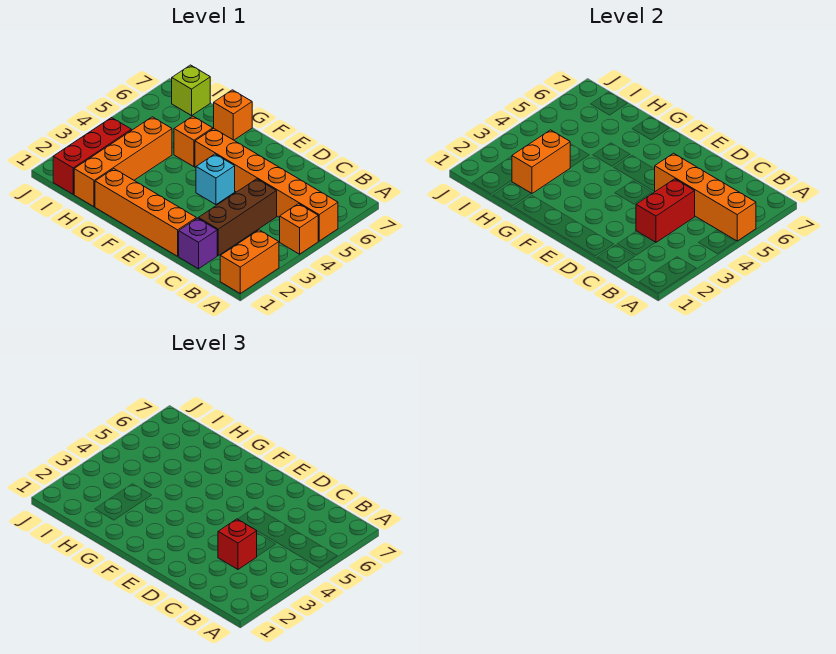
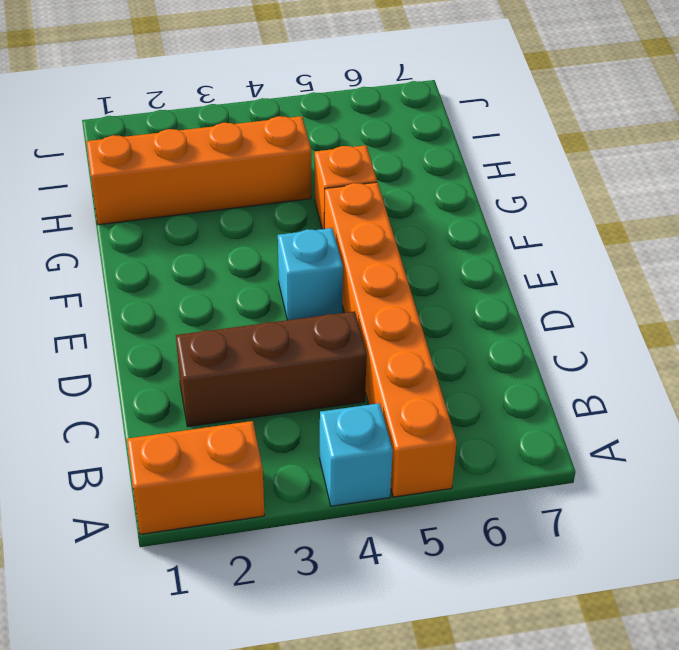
cyan brick A4 level 1 -> orange brick A4 level 1
none -> purple brick C1 level 1
none -> orange brick D1:G1 level 1
none -> orange brick G7 level 1

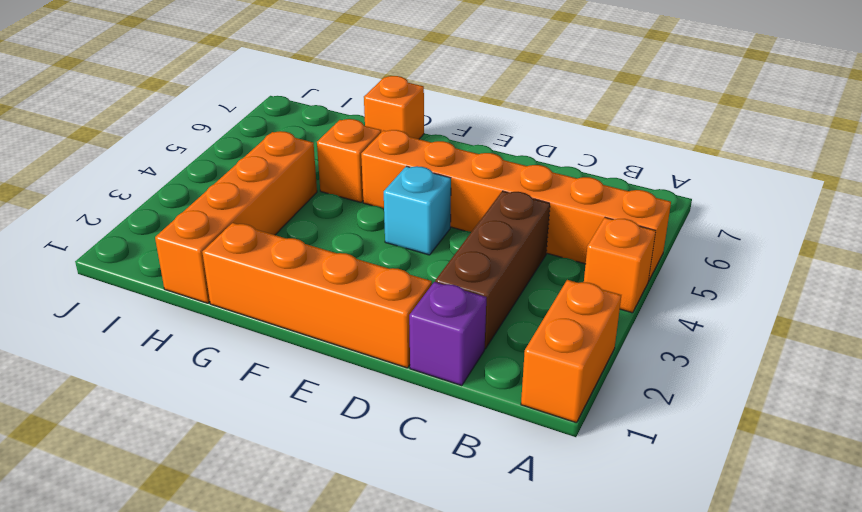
none -> red brick I1:I3 level 1
none -> lime brick I7 level 1
none -> orange brick A5:D5 level 2

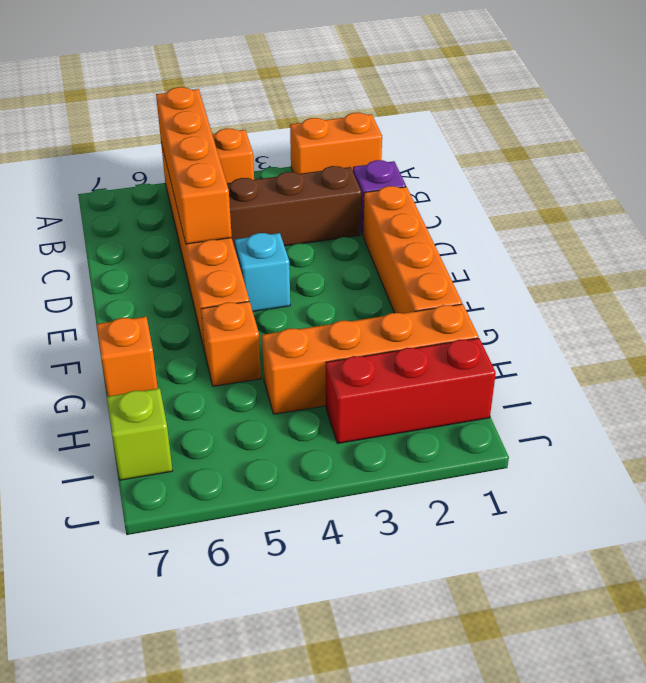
none -> red brick C3:C4 level 2
none -> orange brick H2:H3 level 2
none -> red brick C3 level 3

